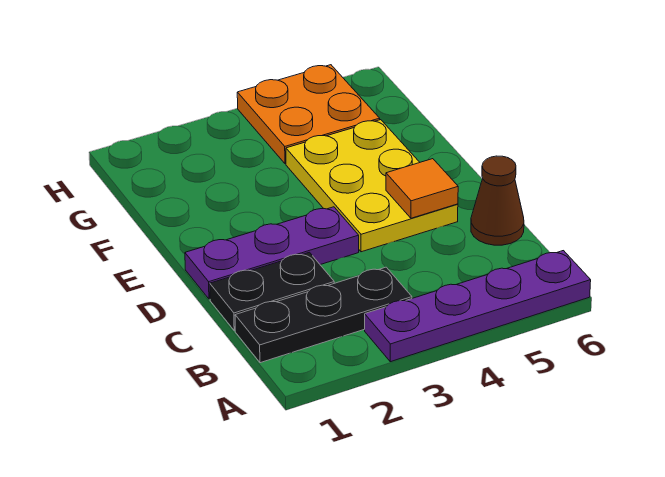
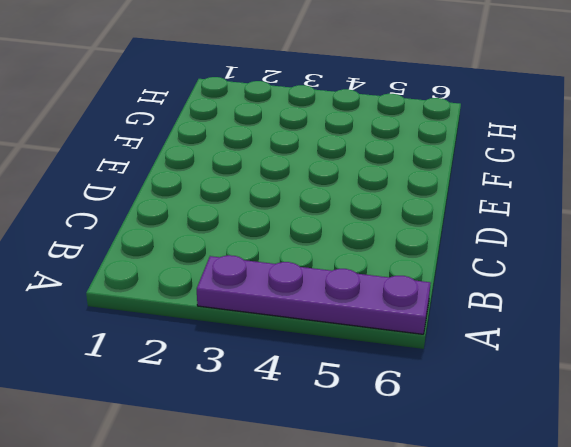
none -> black plate B1:B3 level 1
none -> black plate C1:C2 level 1

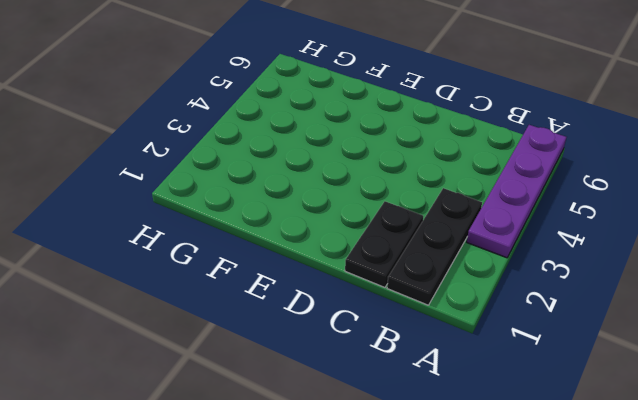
none -> brown cone C6 level 1
none -> purple plate D1:D3 level 1

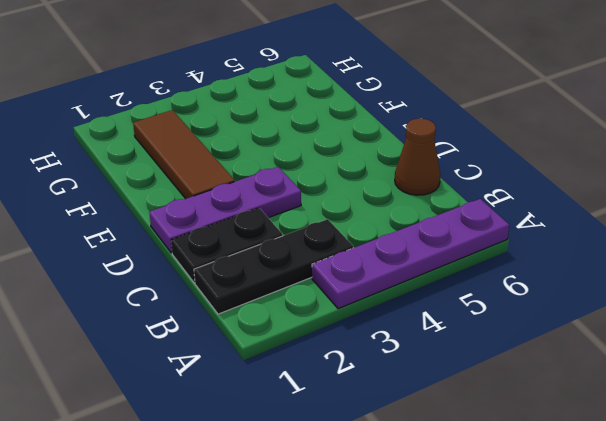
brown tile E2:G2 level 1 -> none
none -> yellow plate D4:F5 level 1
none -> orange plate G4:H5 level 1

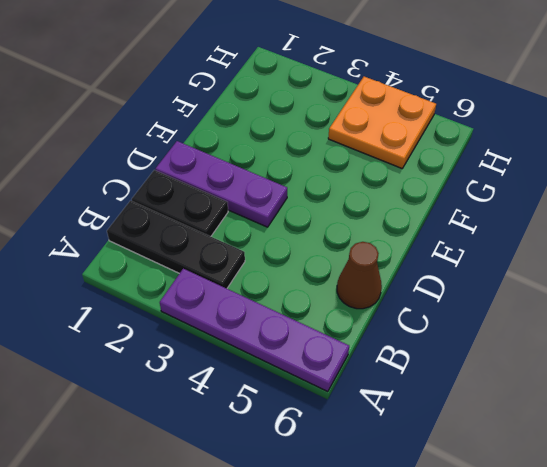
none -> yellow plate D4:F5 level 1
none -> orange tile D5 level 2

